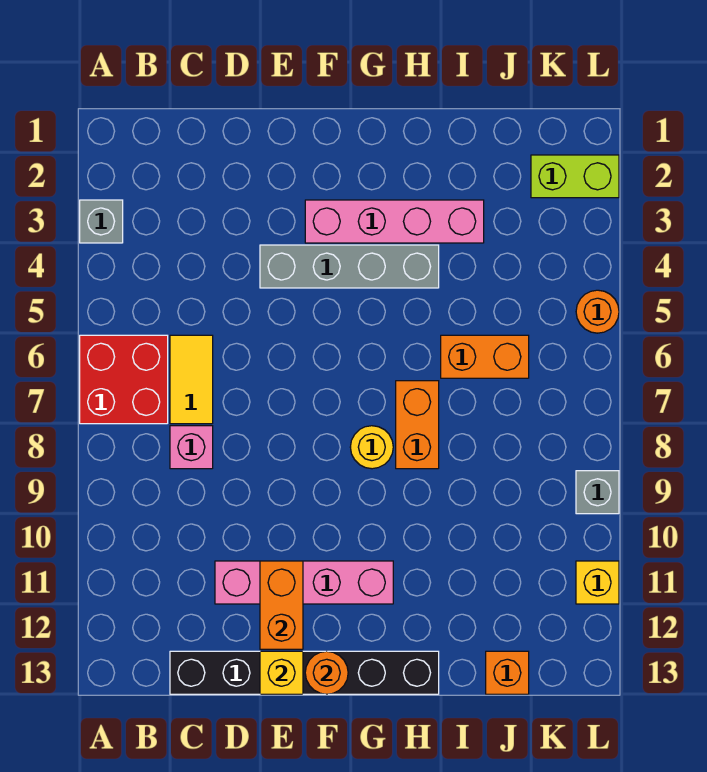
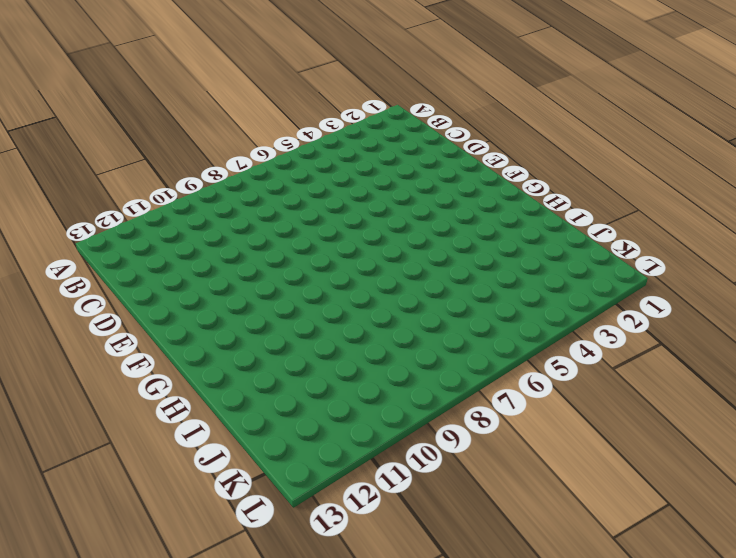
none -> grey brick A3 level 1
none -> red brick A6:B7 level 1
none -> yellow tile C6:C7 level 1

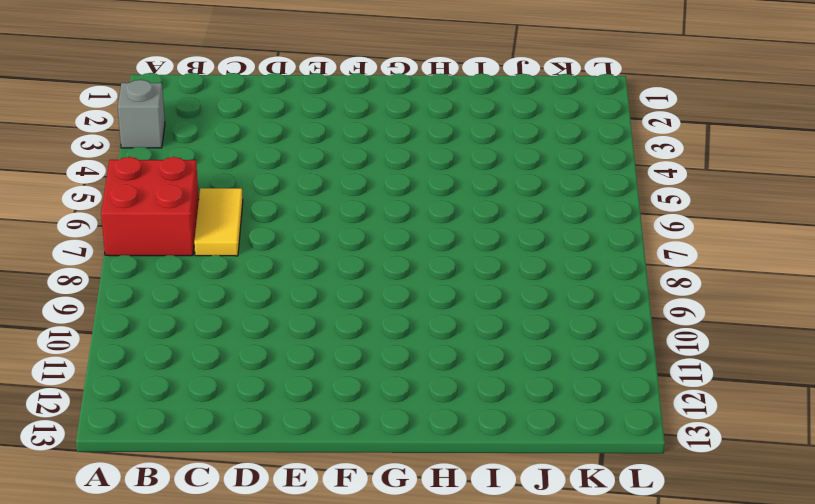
none -> pink brick C8 level 1
none -> black brick C13:H13 level 1
none -> pink brick D11:G11 level 1

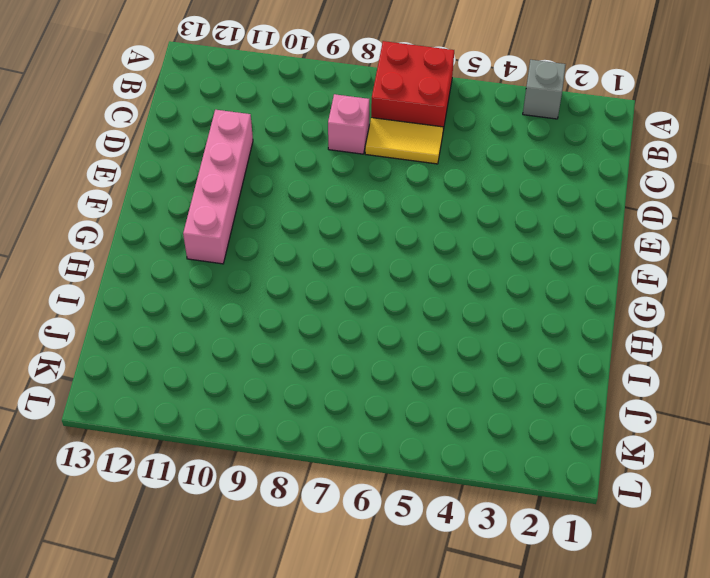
none -> black brick C13:H13 level 1
none -> grey brick E4:H4 level 1
none -> pink brick F3:I3 level 1

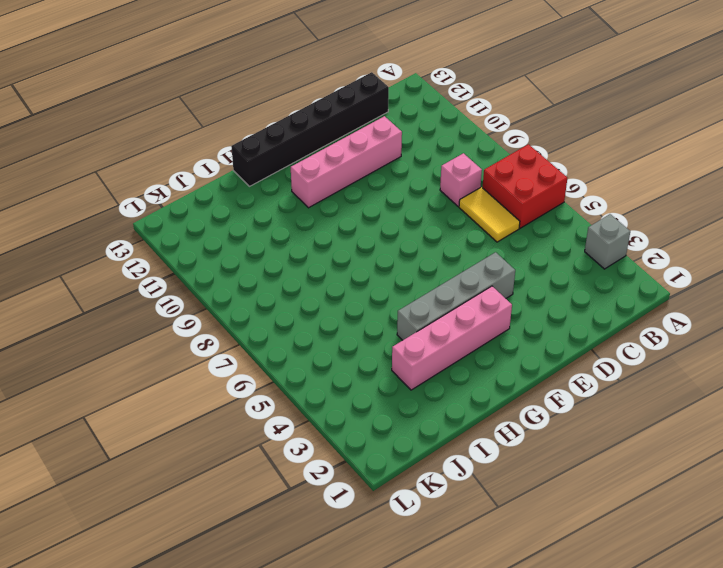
none -> yellow round brick G8 level 1
none -> orange brick H7:H8 level 1
none -> orange brick I6:J6 level 1

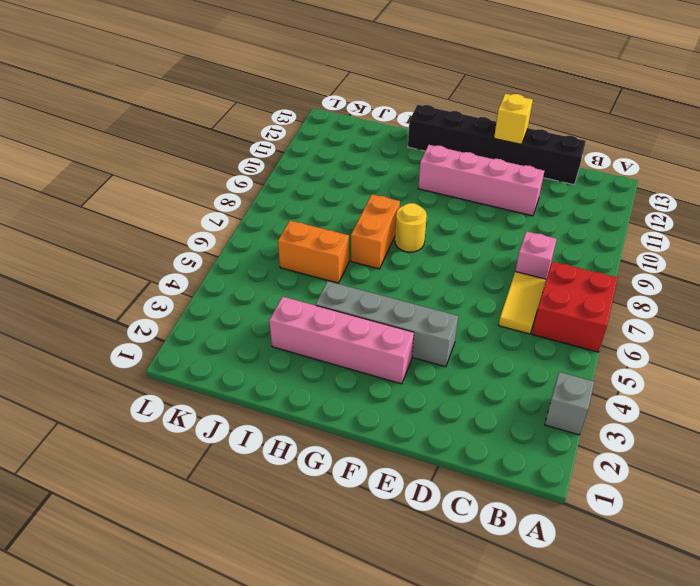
none -> orange brick J13 level 1
none -> lime brick K2:L2 level 1
none -> orange round brick L5 level 1

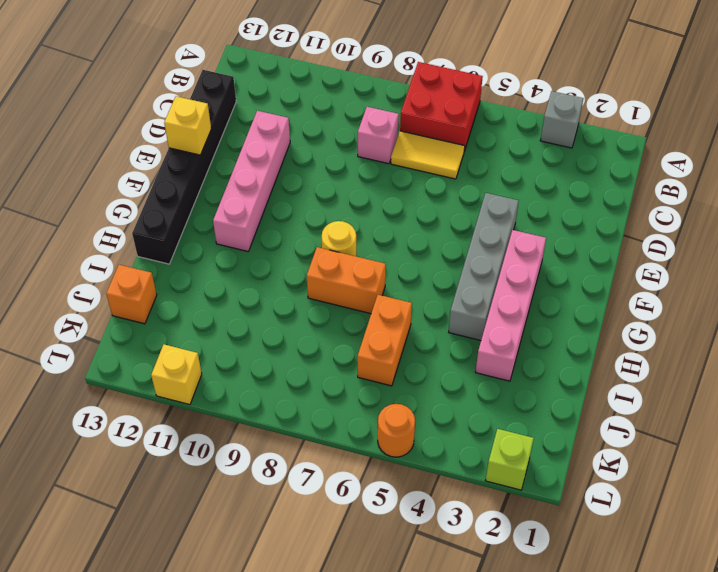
lime brick L2 level 1 -> lime brick K2:L2 level 1
none -> grey brick L9 level 1
none -> orange brick E11:E12 level 2
none -> orange round brick F13 level 2

